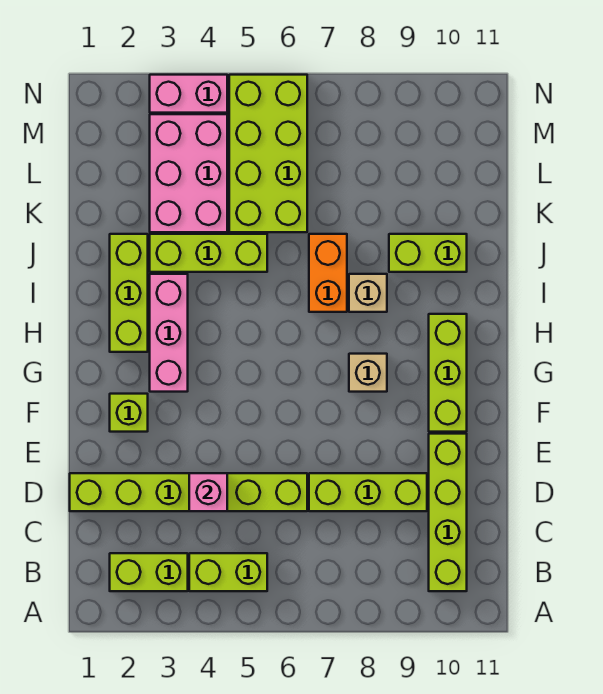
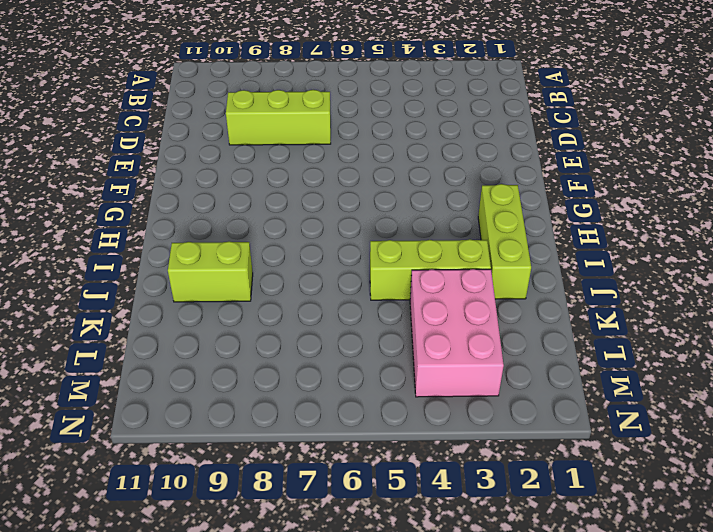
none -> lime brick B2:B3 level 1
none -> lime brick B4:B5 level 1
none -> lime brick B10:E10 level 1

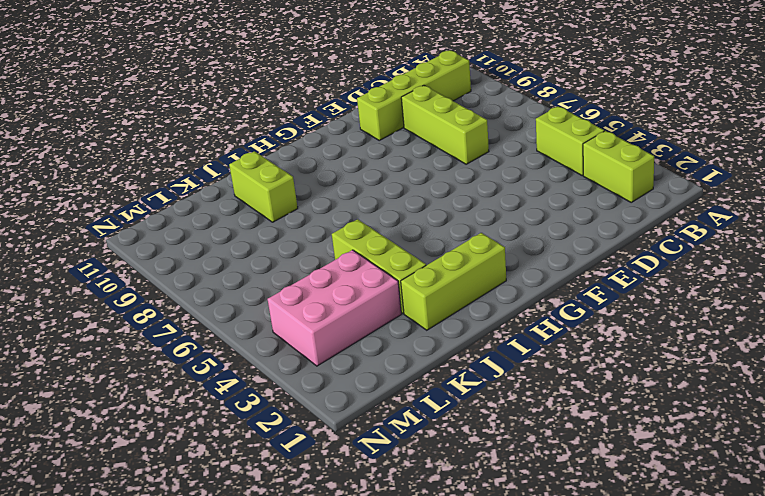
none -> lime brick D1:D6 level 1
none -> lime brick F2 level 1
none -> lime brick F10:H10 level 1

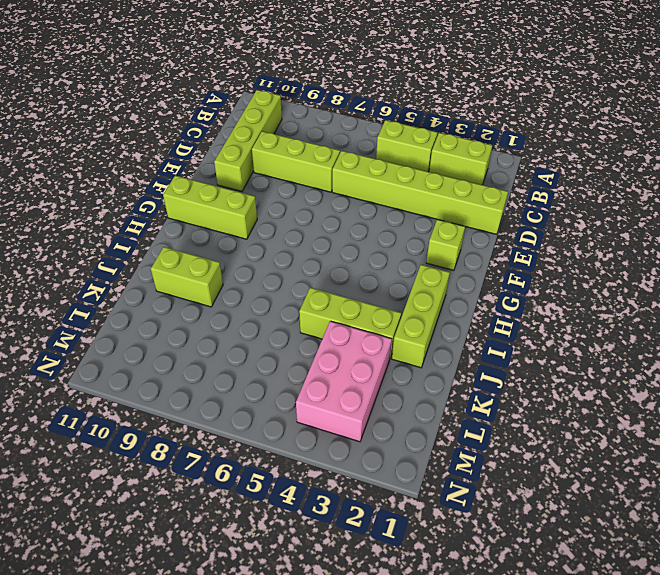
lime brick G9:G11 level 1 -> lime brick F10:H10 level 1
none -> pink brick G3:I3 level 1
none -> tan brick G8 level 1
none -> orange brick I7:J7 level 1

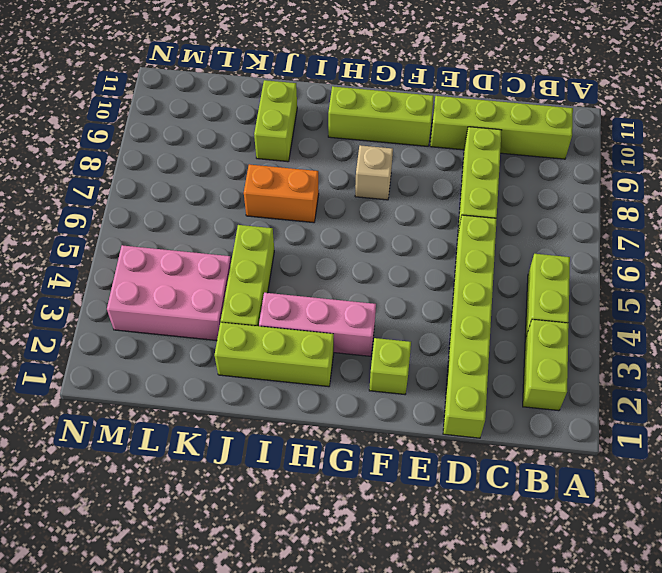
none -> tan brick I8 level 1
none -> lime brick K5:N6 level 1
none -> pink brick N3:N4 level 1

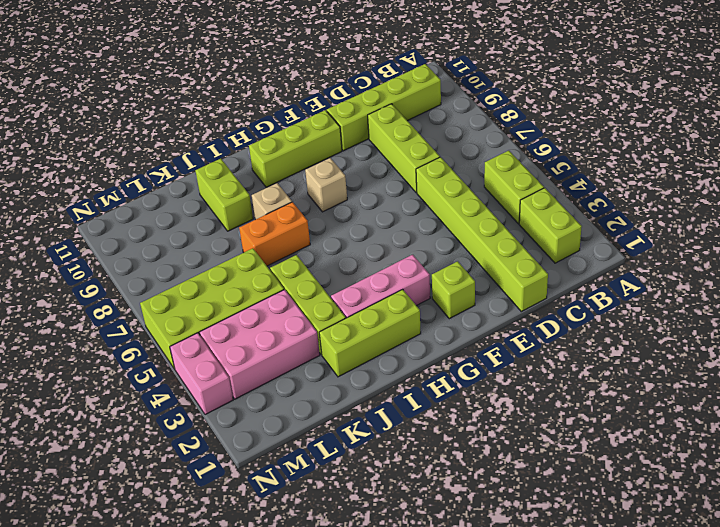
none -> pink brick D4 level 2

